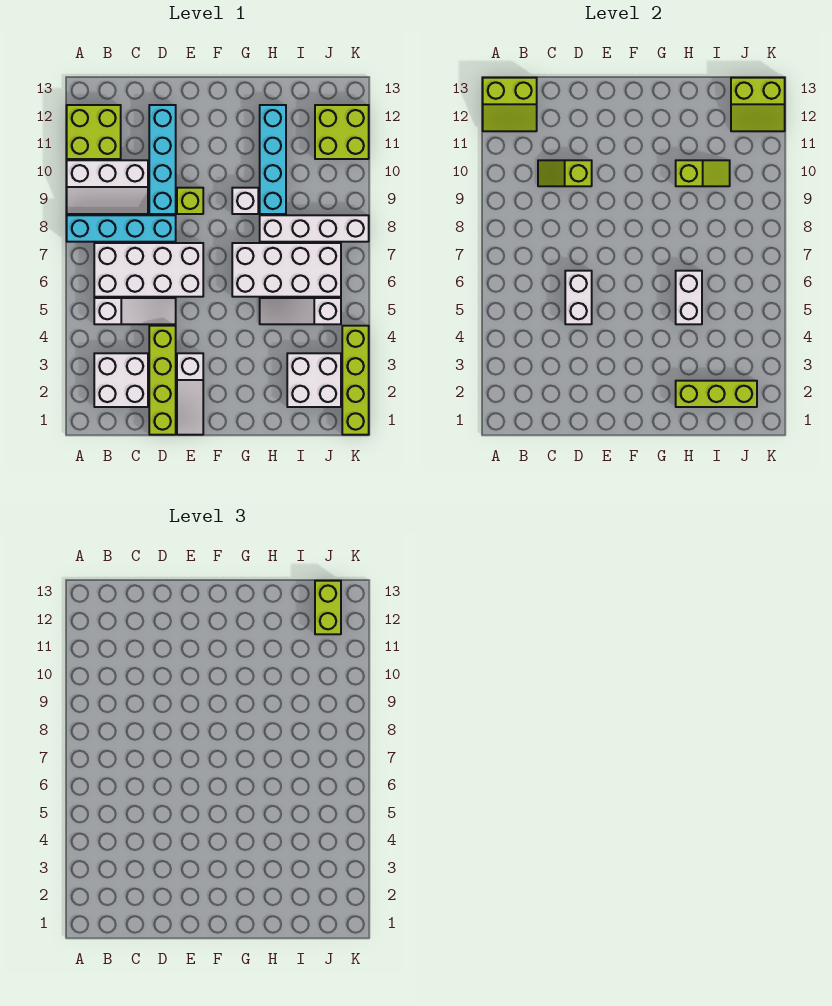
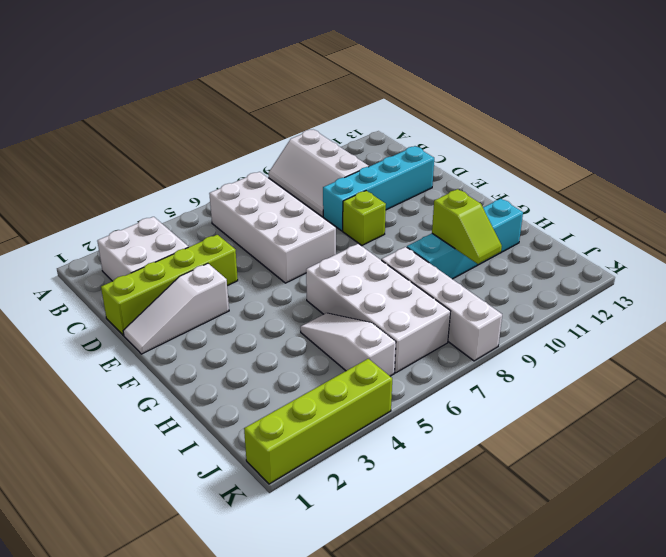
none -> cyan brick A8:D8 level 1
none -> lime brick A11:B12 level 1
none -> white slope B5:D5 level 1 top B

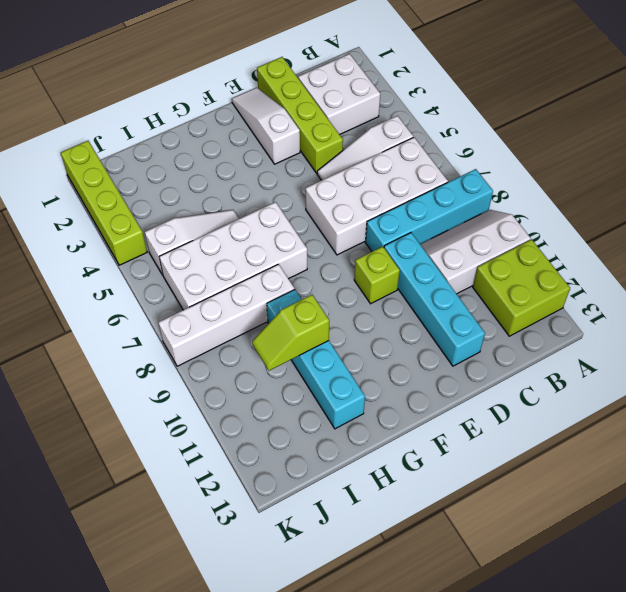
none -> white brick G9 level 1
none -> white brick I2:J3 level 1
none -> lime brick J11:K12 level 1

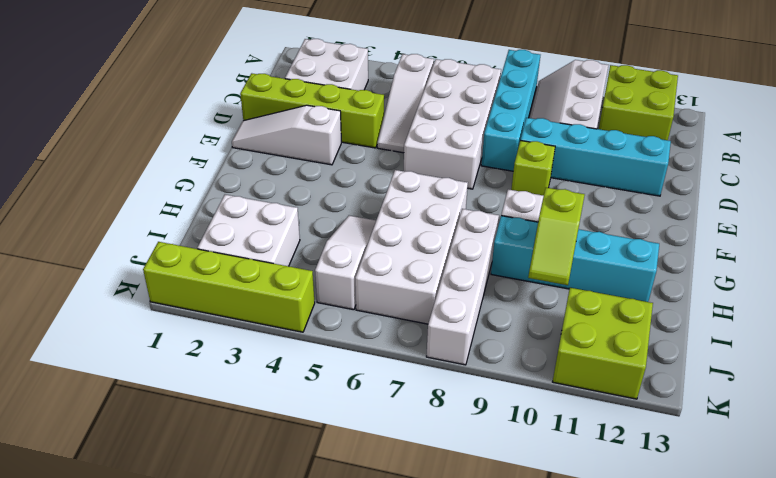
none -> lime slope A12:B13 level 2 top 13
none -> lime slope C10:D10 level 2 top D
none -> white brick D5:D6 level 2

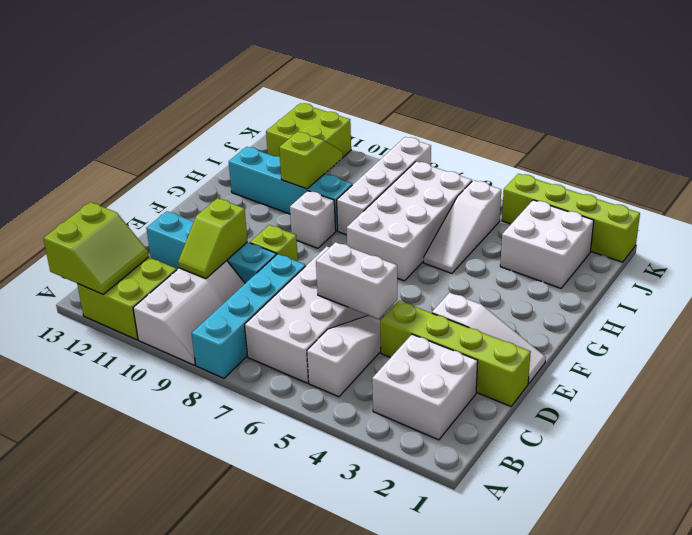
none -> lime brick H2:J2 level 2
none -> white brick H5:H6 level 2
none -> lime slope J12:K13 level 2 top 13

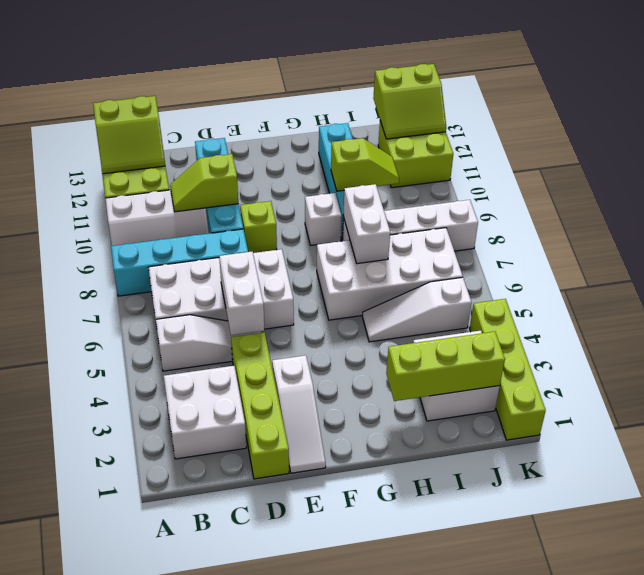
white brick H7:H8 level 2 -> white brick H5:H6 level 2
none -> lime brick J12:J13 level 3

